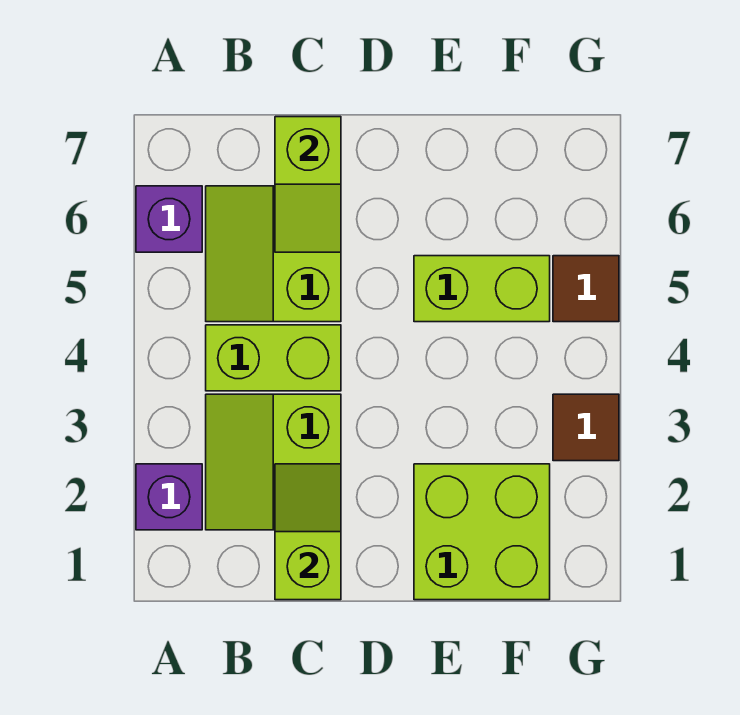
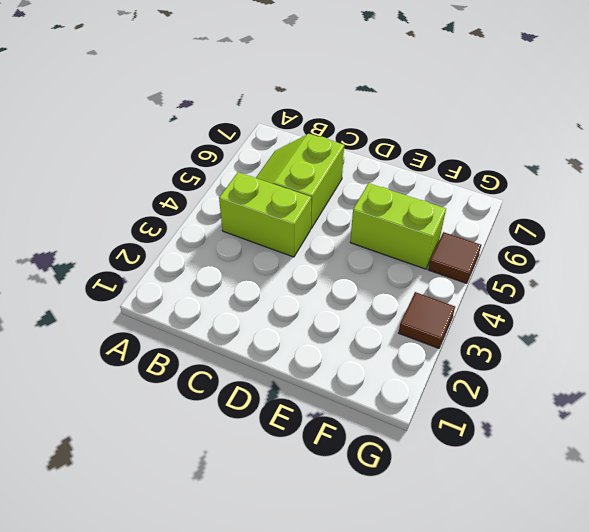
none -> purple brick A2 level 1
none -> purple brick A6 level 1

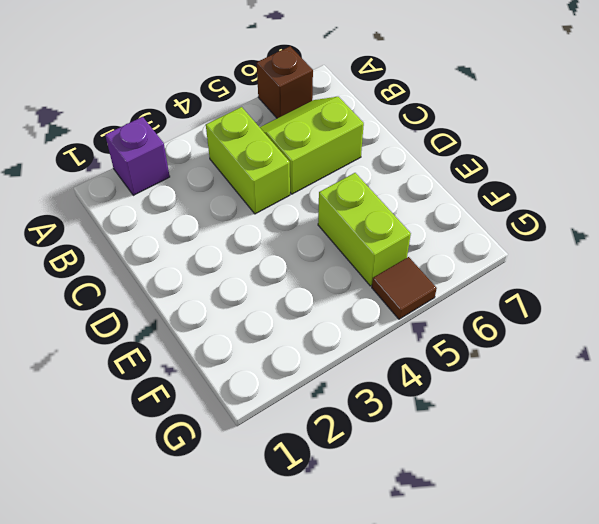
brown brick A6 level 1 -> purple brick A6 level 1
none -> lime slope B2:C3 level 1 top C
none -> lime brick E1:F2 level 1

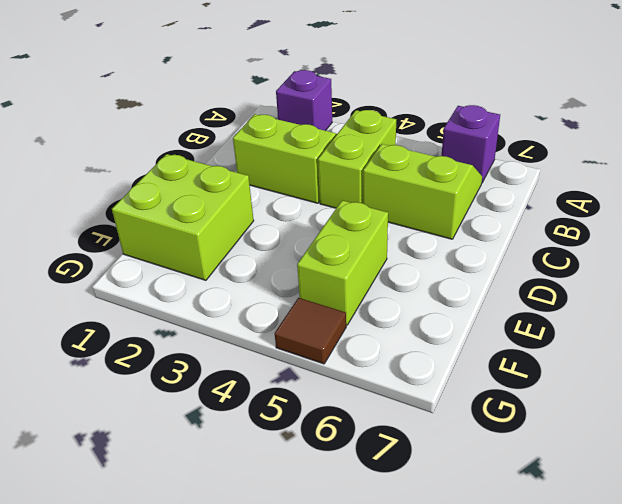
none -> brown tile G3 level 1
none -> lime slope C1:C2 level 2 top 1

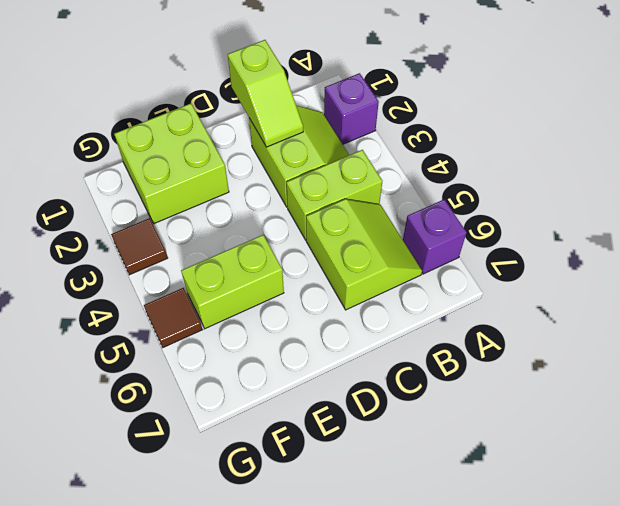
none -> lime slope C6:C7 level 2 top 7

